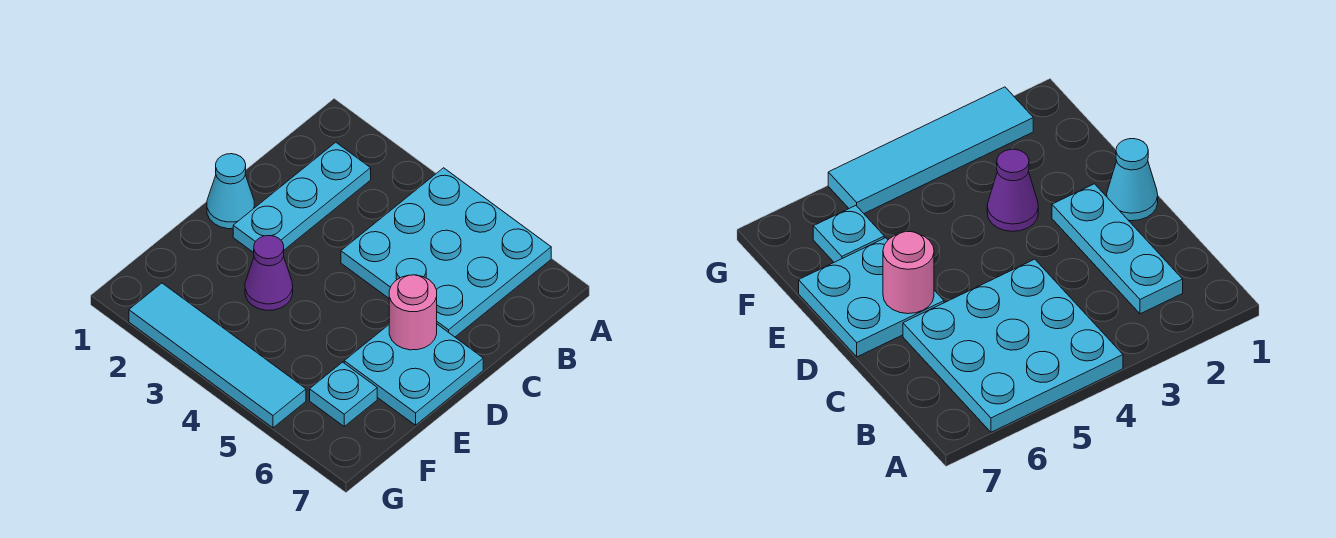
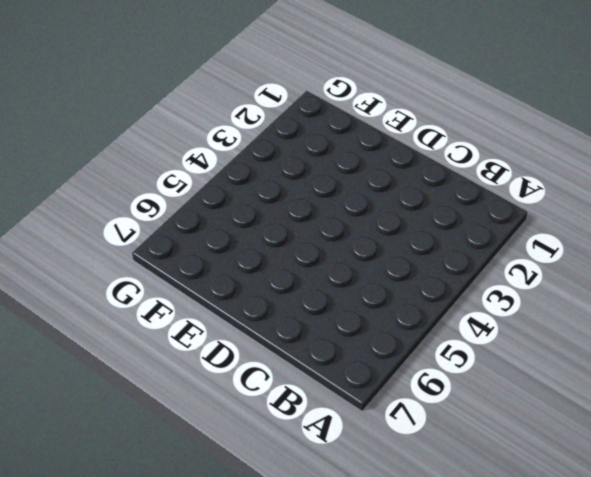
none -> cyan plate A4:C6 level 1
none -> cyan plate B2:D2 level 1

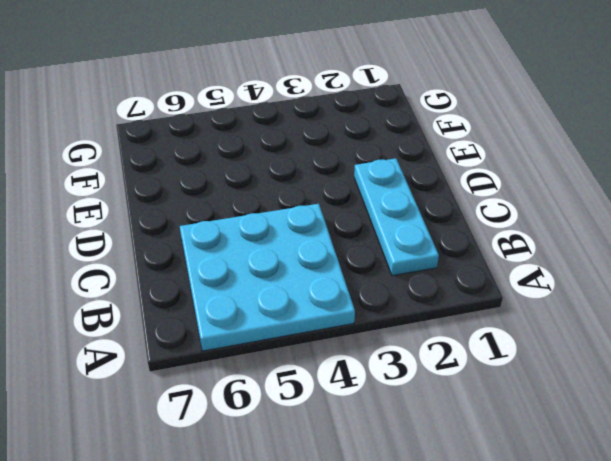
none -> cyan cone D1 level 1
none -> cyan plate D6:E7 level 1

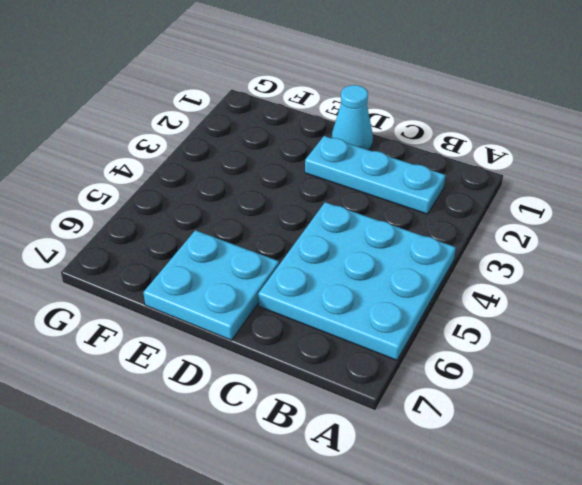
none -> purple cone E3 level 1
none -> cyan plate F6 level 1

